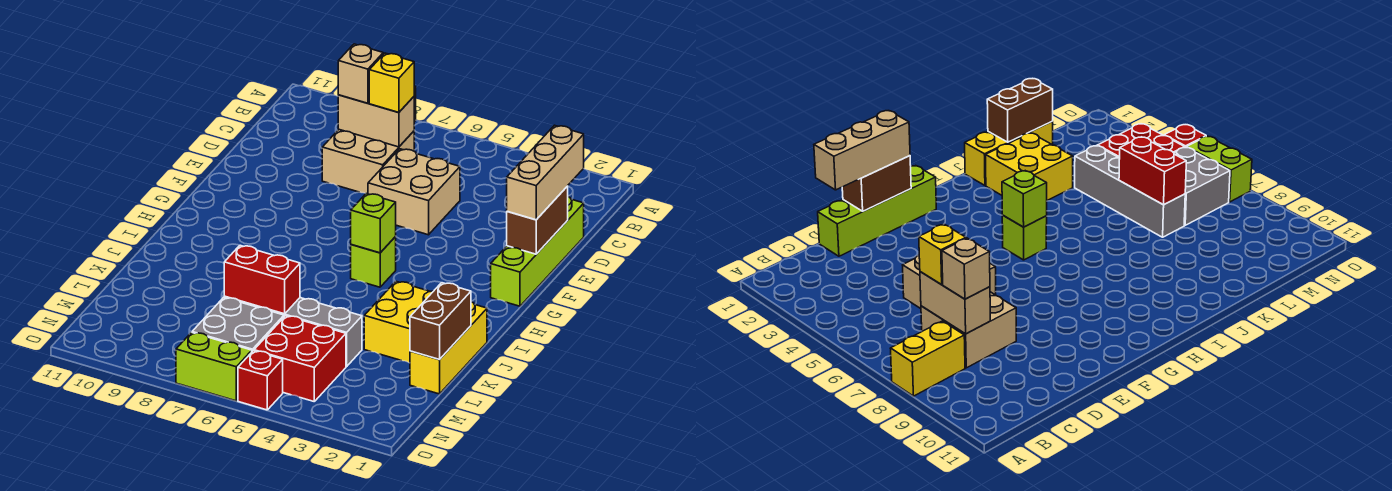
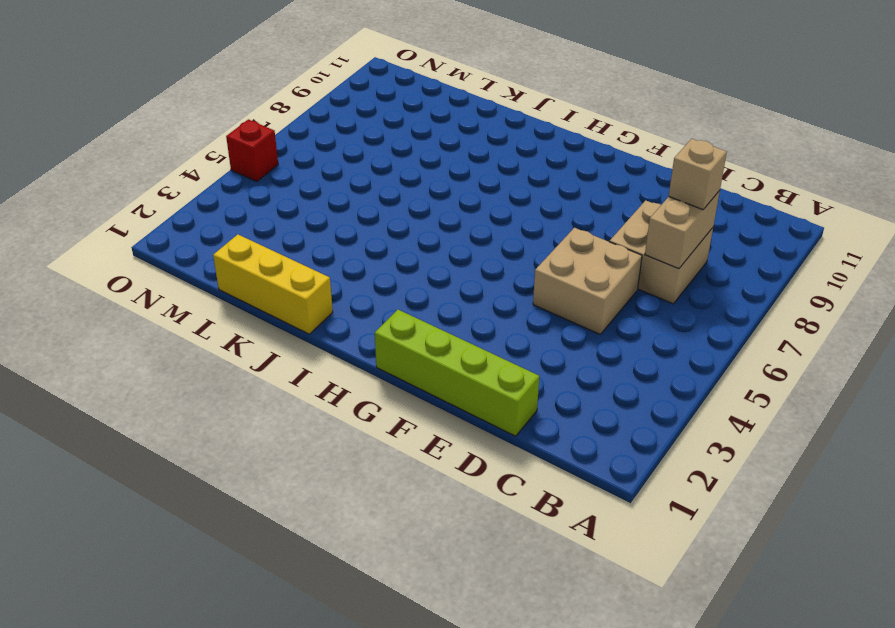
none -> yellow brick A8:B8 level 1
none -> lime brick H5 level 1
none -> yellow brick J2:K3 level 1

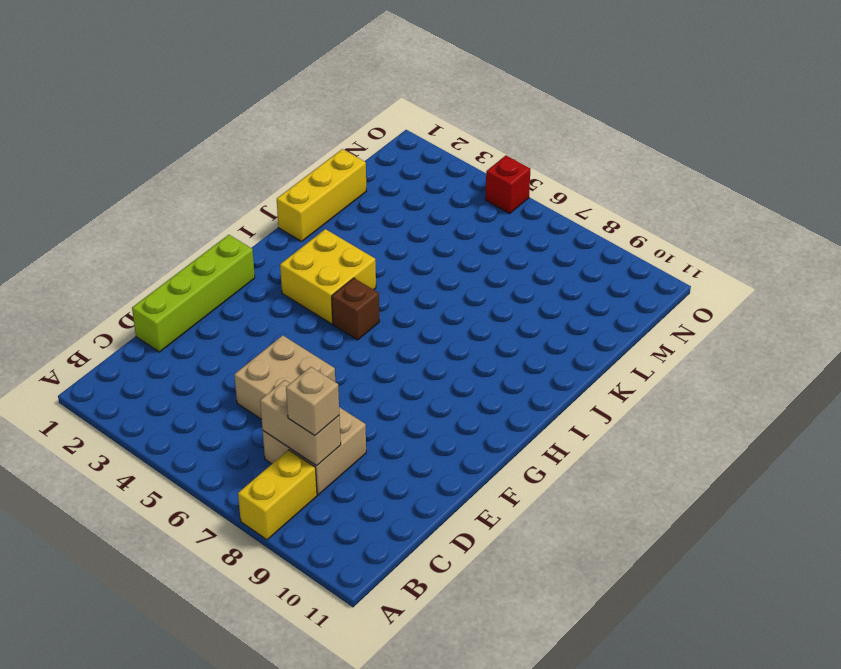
yellow brick H3:I4 level 1 -> yellow brick J2:K3 level 1
brown brick H5 level 1 -> lime brick H5 level 1
none -> grey brick L4:L7 level 1
none -> red brick M4:N5 level 1
none -> grey brick M6:N7 level 1

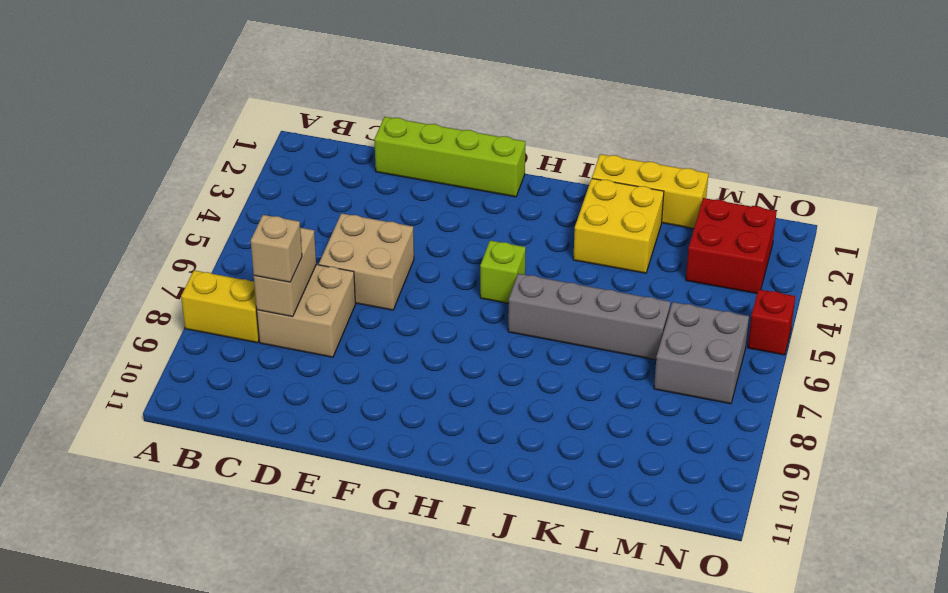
grey brick I6:L6 level 1 -> grey brick L4:L7 level 1
red brick M2:N3 level 1 -> red brick M4:N5 level 1
none -> lime brick O6:O7 level 1
none -> brown brick E1:F1 level 2
none -> lime brick H5 level 2

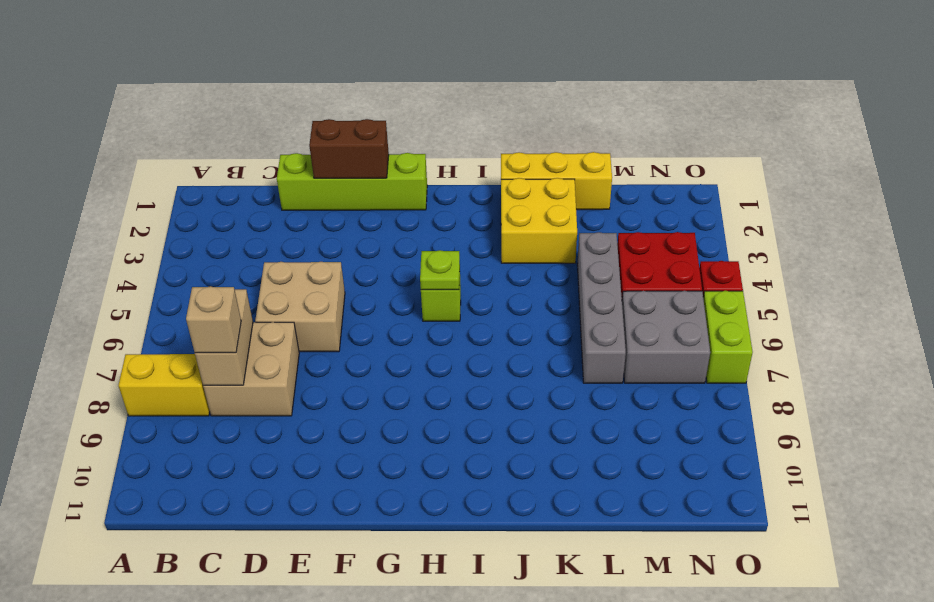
lime plate H5 level 2 -> lime brick H5 level 2
none -> brown brick K1:L1 level 2
none -> red brick L6:L7 level 2
none -> yellow brick C7 level 3

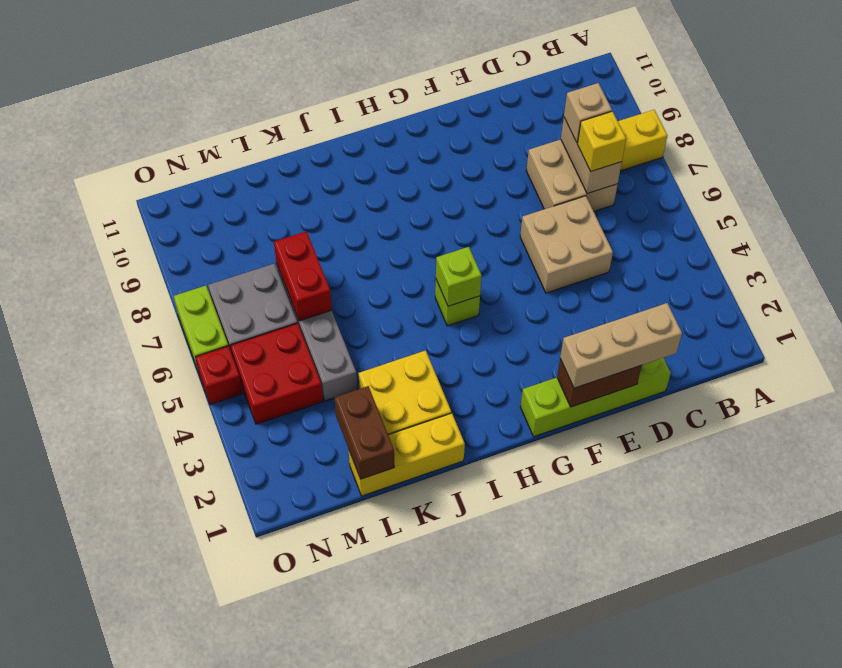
brown brick L1:L2 level 2 -> brown brick K1:L1 level 2

